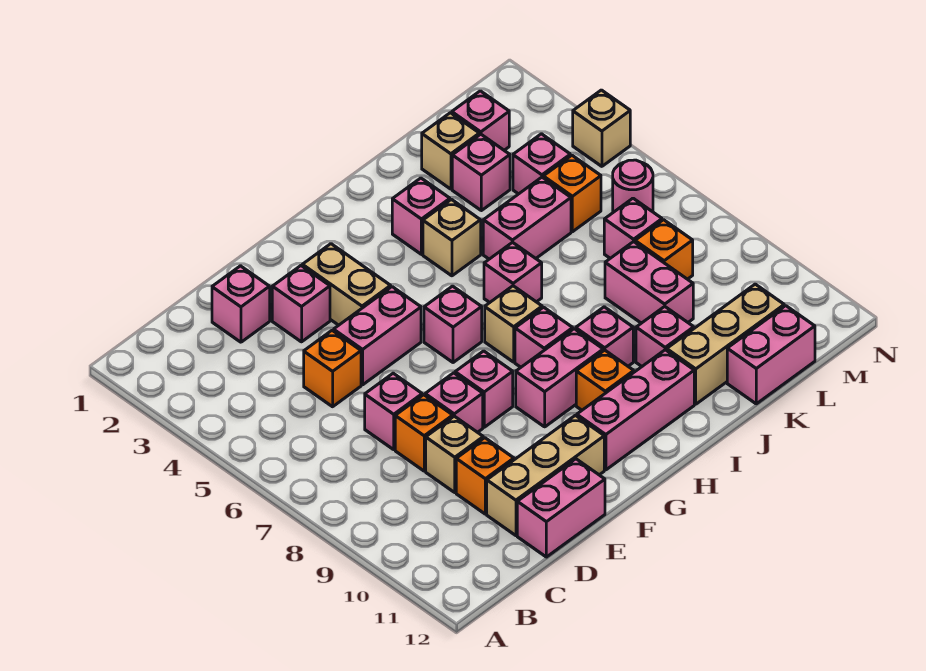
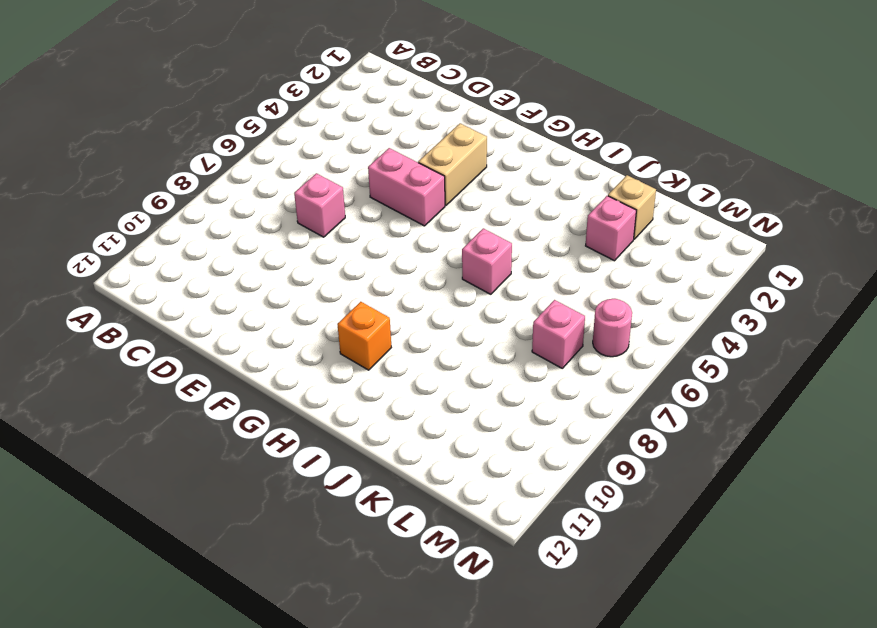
none -> pink brick D2 level 1
none -> orange brick D5 level 1
none -> orange brick D8 level 1
none -> tan brick D9 level 1

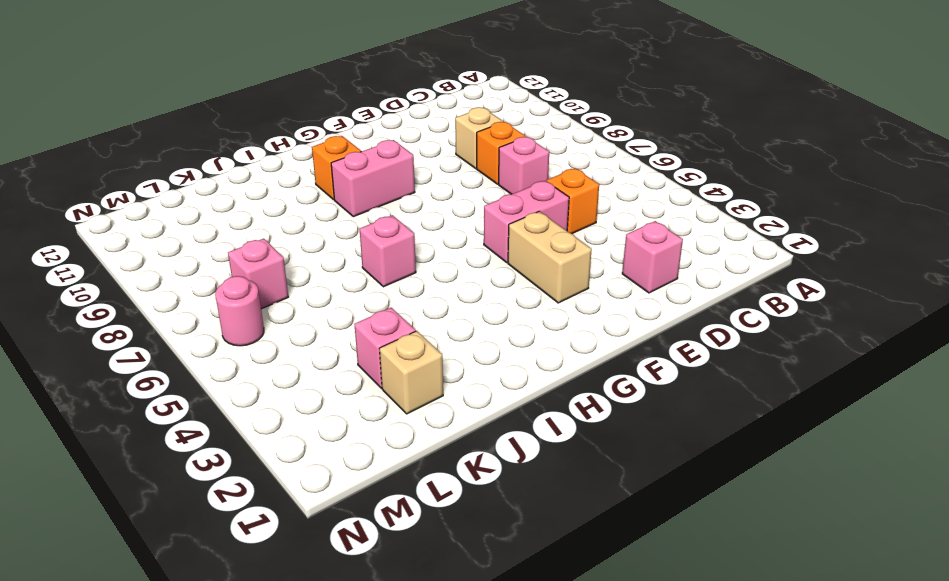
none -> orange brick D10 level 1
none -> tan brick D11:F11 level 1
none -> pink brick D12:E12 level 1
none -> pink brick E3 level 1

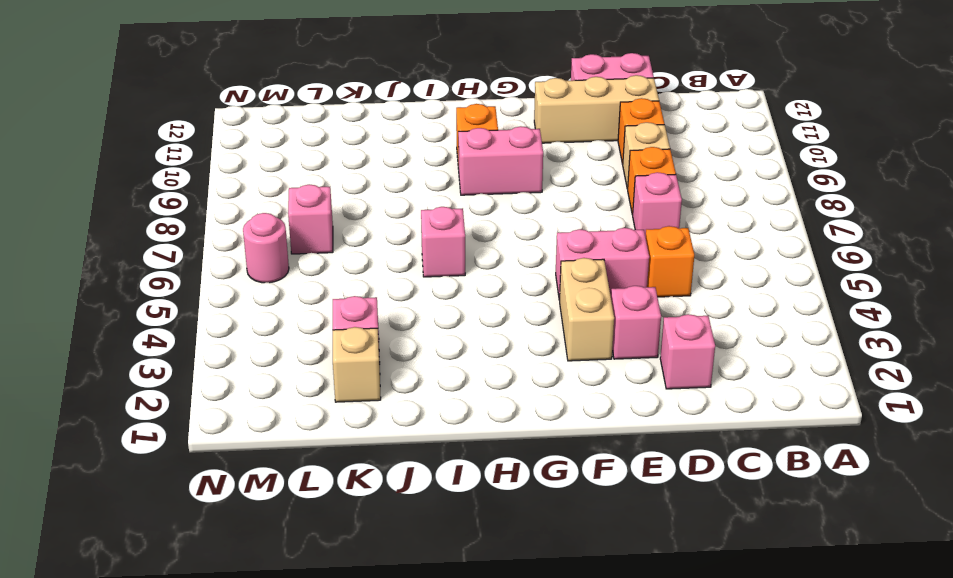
none -> pink brick E8 level 1
none -> pink brick F8 level 1
none -> pink brick G6 level 1
none -> pink brick G11:I11 level 1

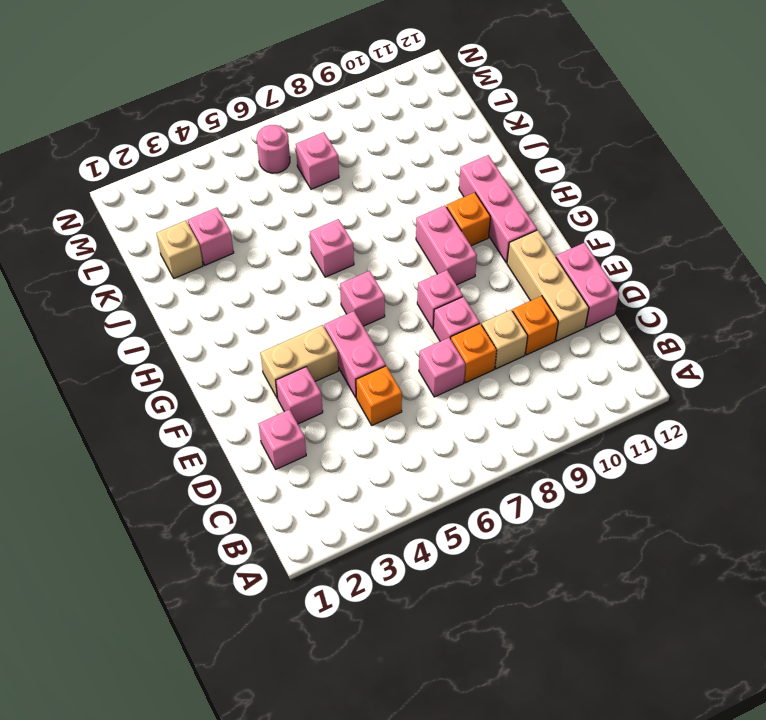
none -> tan brick H7 level 1
none -> pink brick H8 level 1
none -> pink brick I3 level 1
none -> tan brick I4 level 1

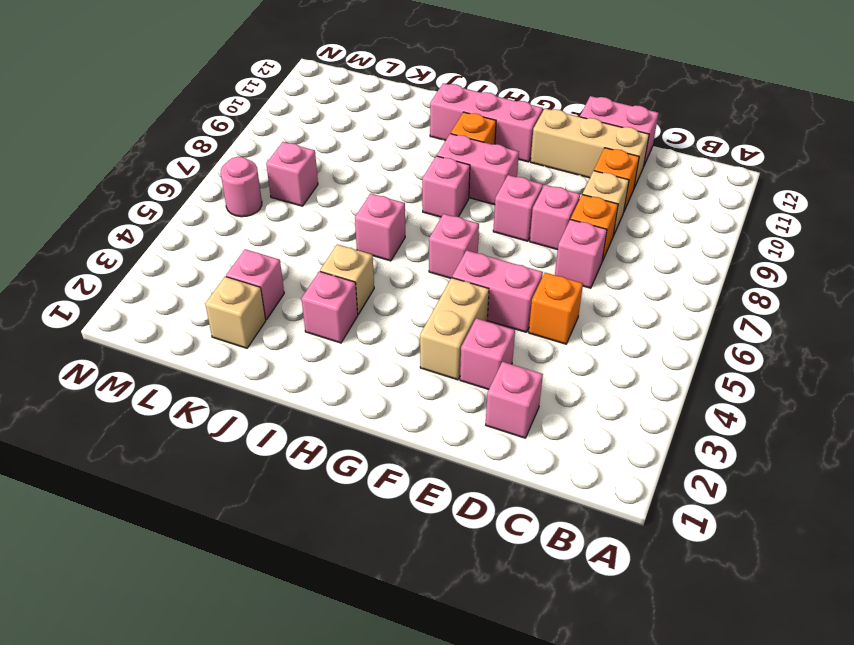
none -> tan brick H7 level 1
none -> pink brick I9 level 1
none -> pink brick J5:K5 level 1
none -> pink brick J10 level 1

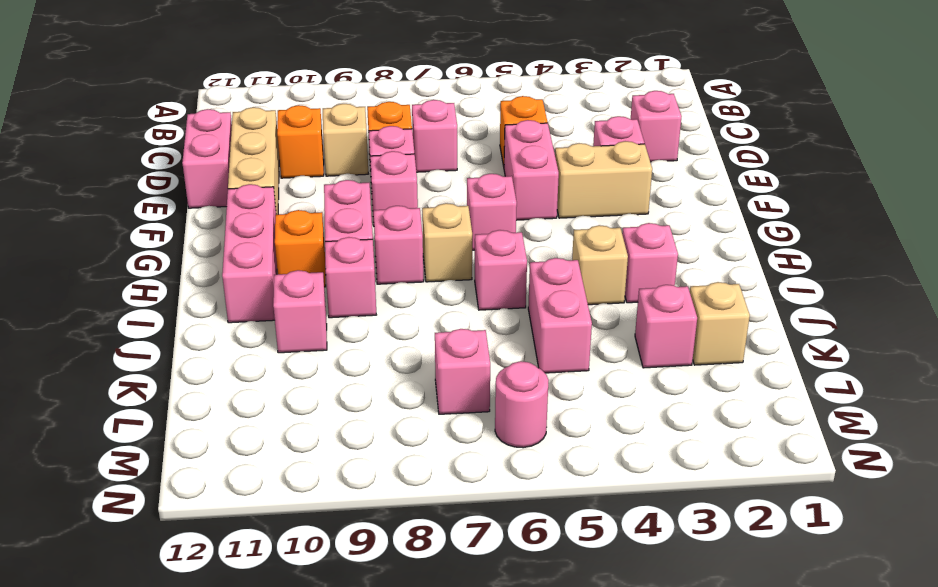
none -> tan brick J11:L11 level 1
none -> pink brick K8:K9 level 1
none -> pink brick K12:L12 level 1
none -> pink brick L2 level 1

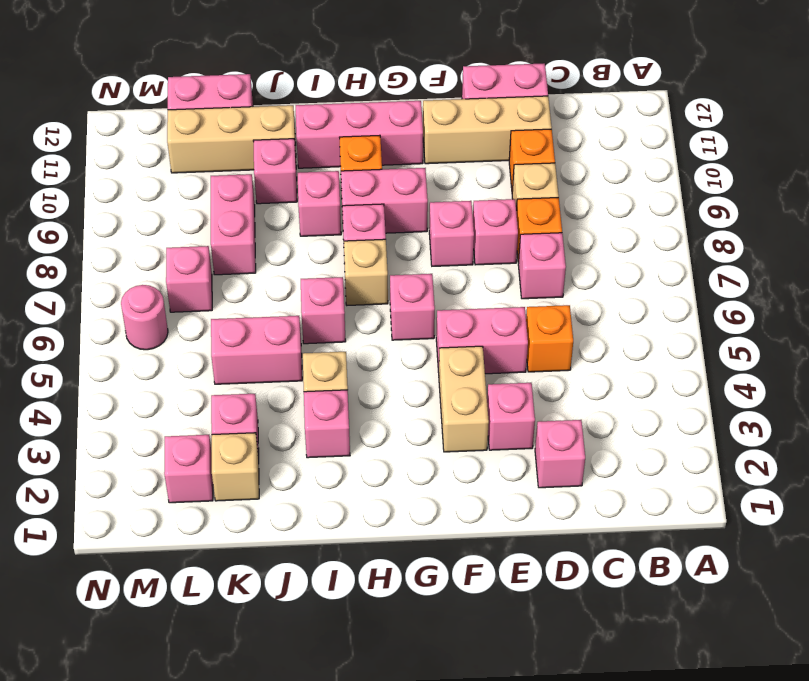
none -> pink brick L4 level 1
none -> orange brick L5 level 1
none -> orange brick L8 level 1
none -> tan brick N4 level 1

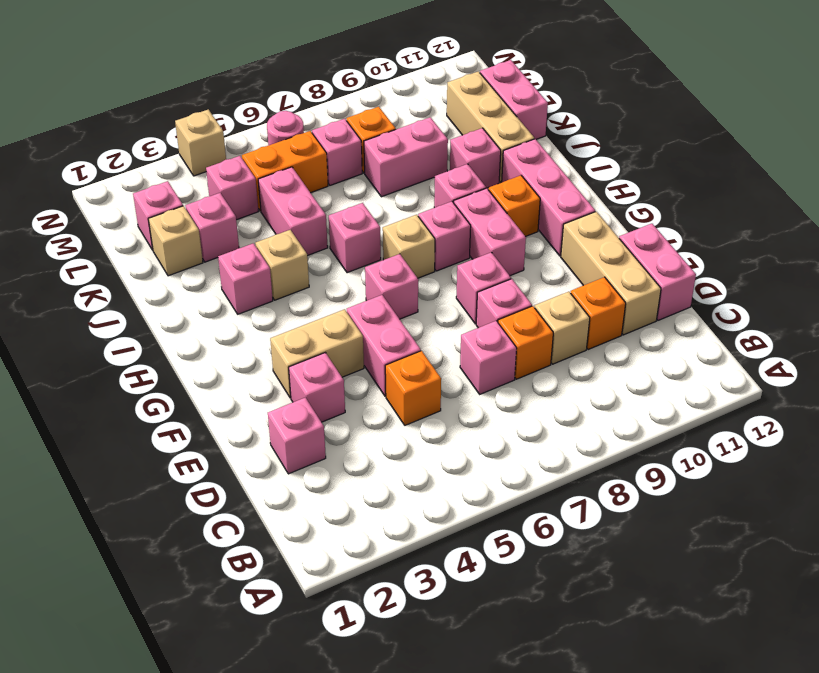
orange brick L5:L6 level 1 -> orange brick L5 level 1

